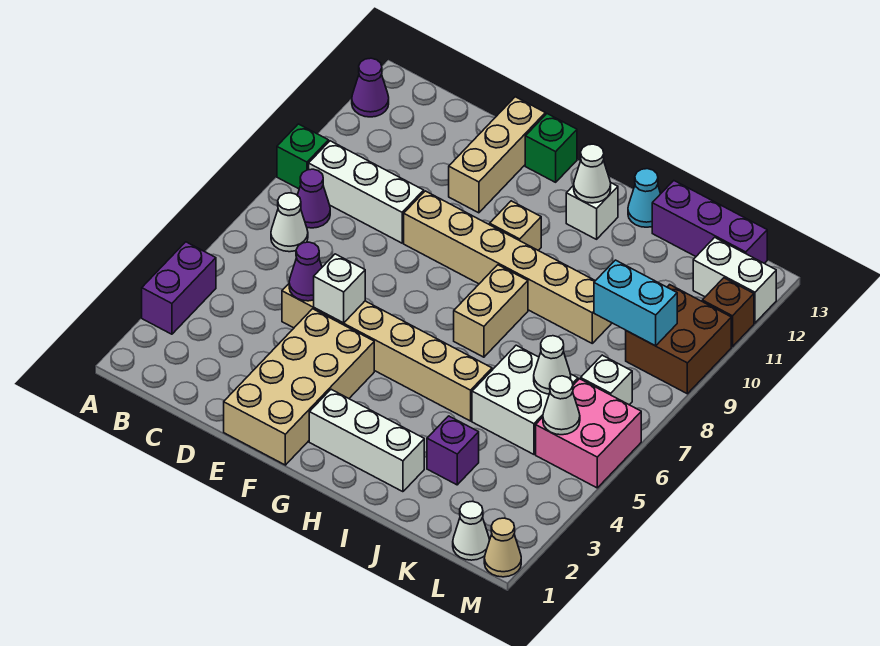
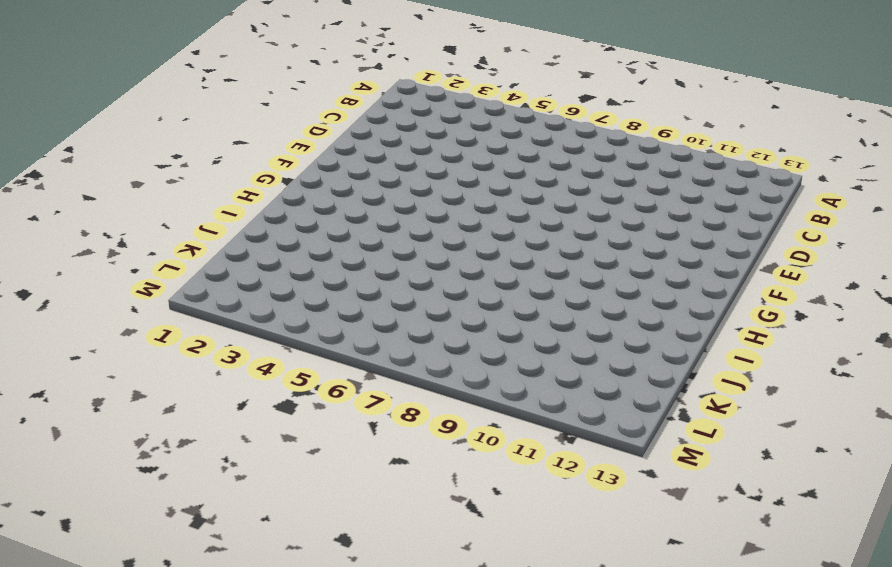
none -> purple brick A3:A4 level 1
none -> green brick A9 level 1
none -> purple cone A12 level 1
none -> white cone B7 level 1

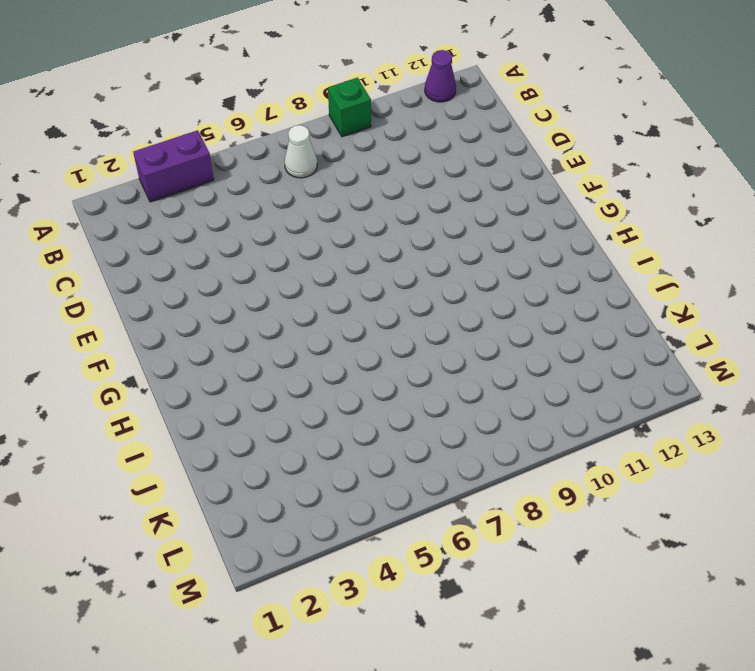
none -> purple cone B8 level 1
none -> white brick B9:D9 level 1
none -> tan brick D5:I5 level 1
none -> tan brick E1:F4 level 1

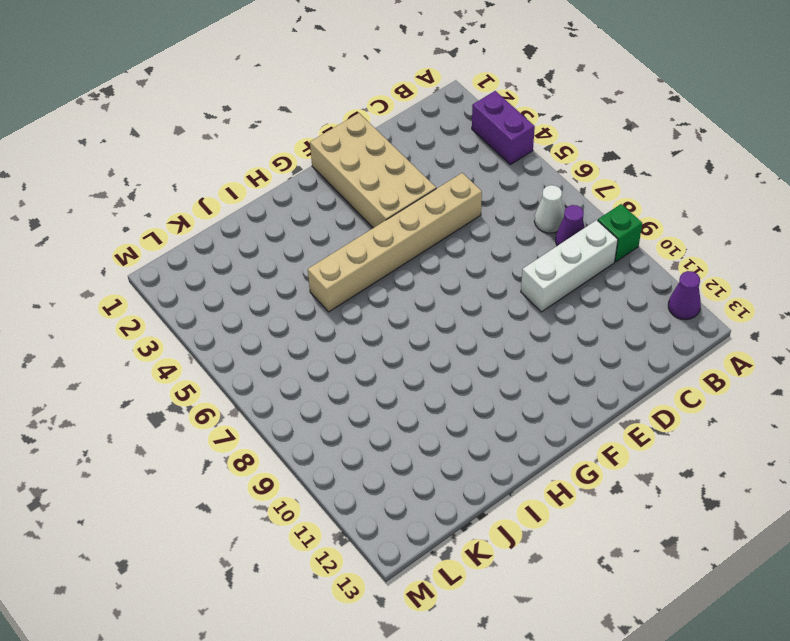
none -> tan brick E9:J9 level 1
none -> tan brick E11:E13 level 1
none -> green brick F13 level 1
none -> white brick G2:I2 level 1

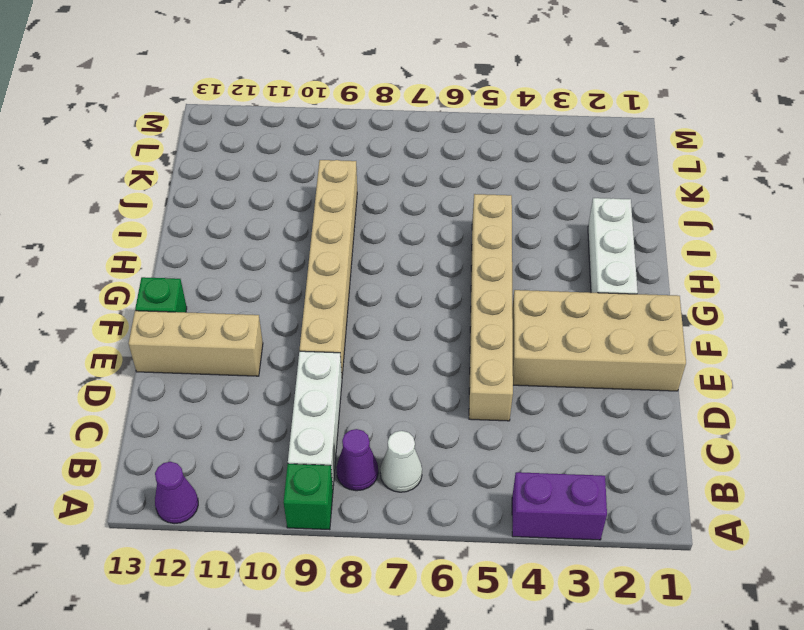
none -> tan brick G10 level 1
none -> tan brick H7:H8 level 1
none -> white brick H12 level 1
none -> cyan cone I13 level 1

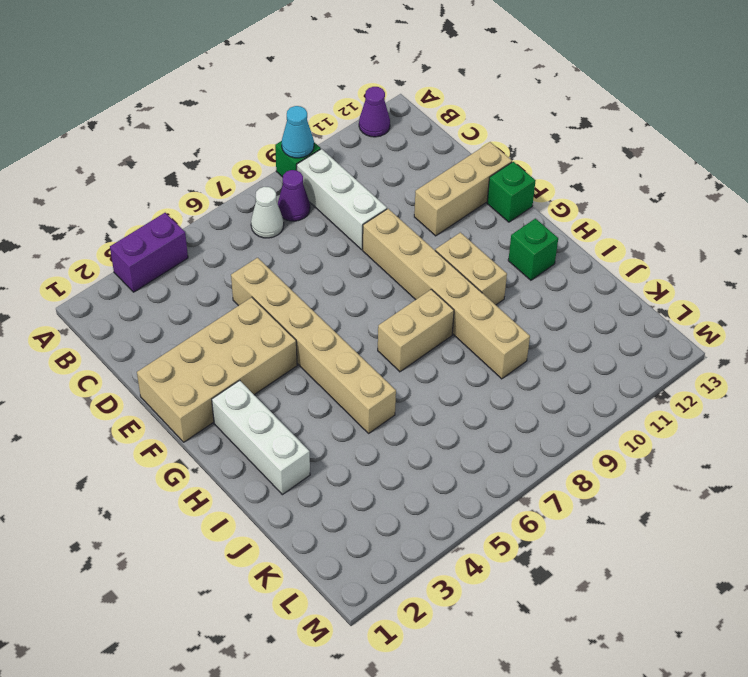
cyan cone A9 level 2 -> cyan cone I13 level 1
tan brick G10:H10 level 1 -> tan brick G10 level 1
green brick H12 level 1 -> white brick H12 level 1
none -> purple brick J3 level 1
none -> white brick J5:K6 level 1
none -> purple brick J13:L13 level 1
none -> white cone L1 level 1

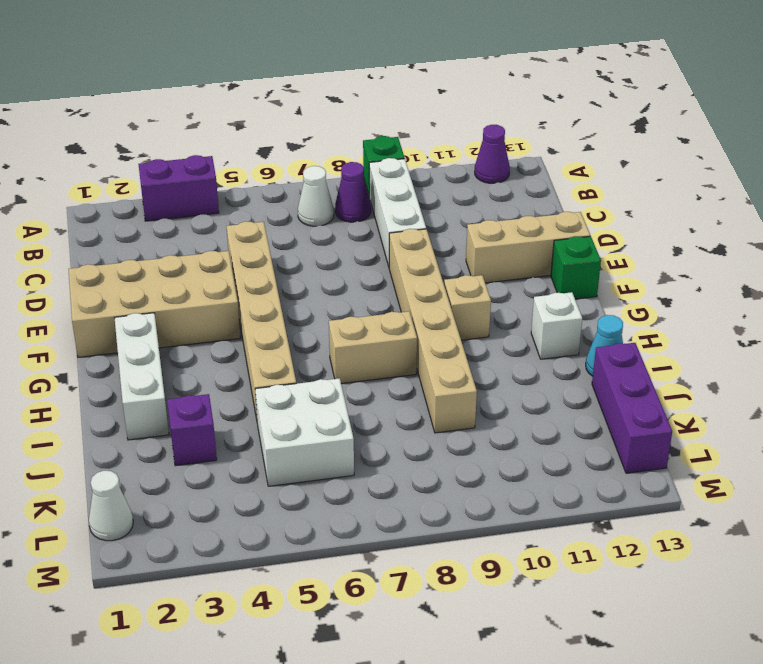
none -> pink brick L5:M6 level 1
none -> white brick L7 level 1
none -> brown brick L9:M10 level 1
none -> white brick L12:M12 level 1

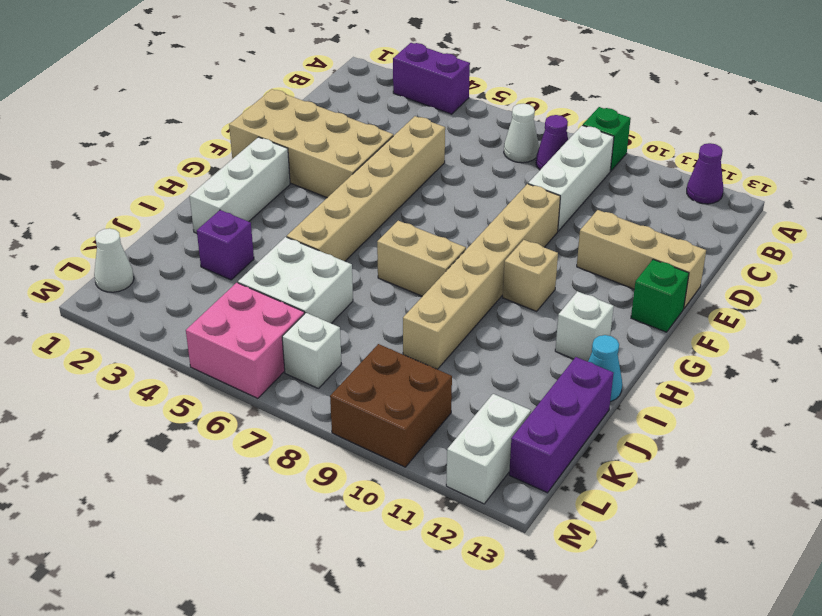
none -> tan cone M1 level 1
none -> brown brick M11 level 1
none -> purple cone D5 level 2
none -> white brick E5 level 2

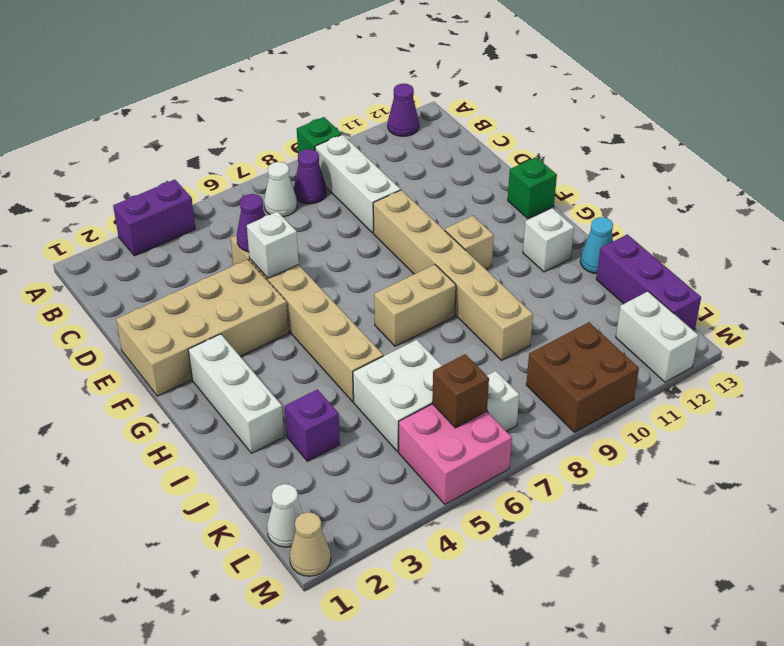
brown brick L6 level 2 -> brown brick M11 level 1
none -> tan brick E11:E13 level 1
none -> white cone H12 level 2
none -> white cone K6 level 2
none -> cyan brick K9:L9 level 2

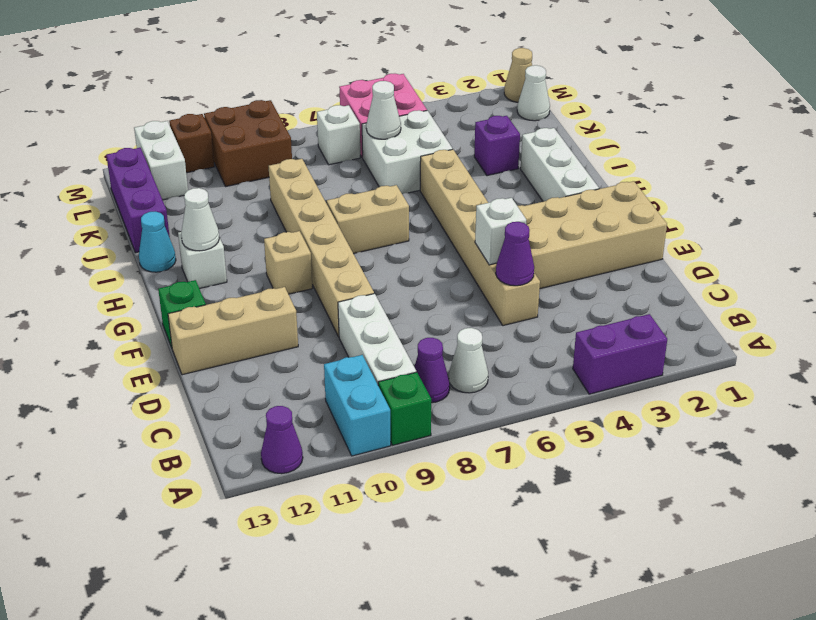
cyan brick A10:B10 level 1 -> cyan brick K9:L9 level 2
none -> white cone L5 level 2

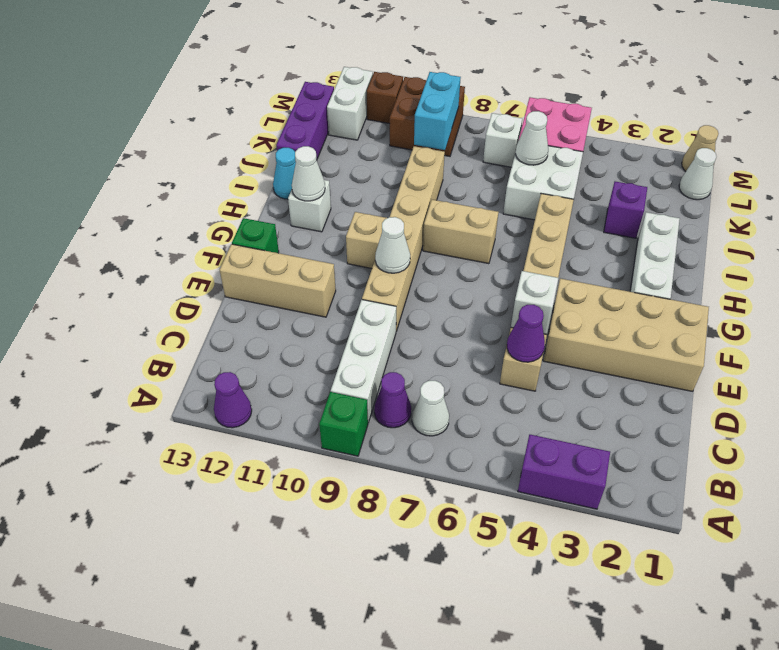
white cone F9 level 2 -> white cone L5 level 2

